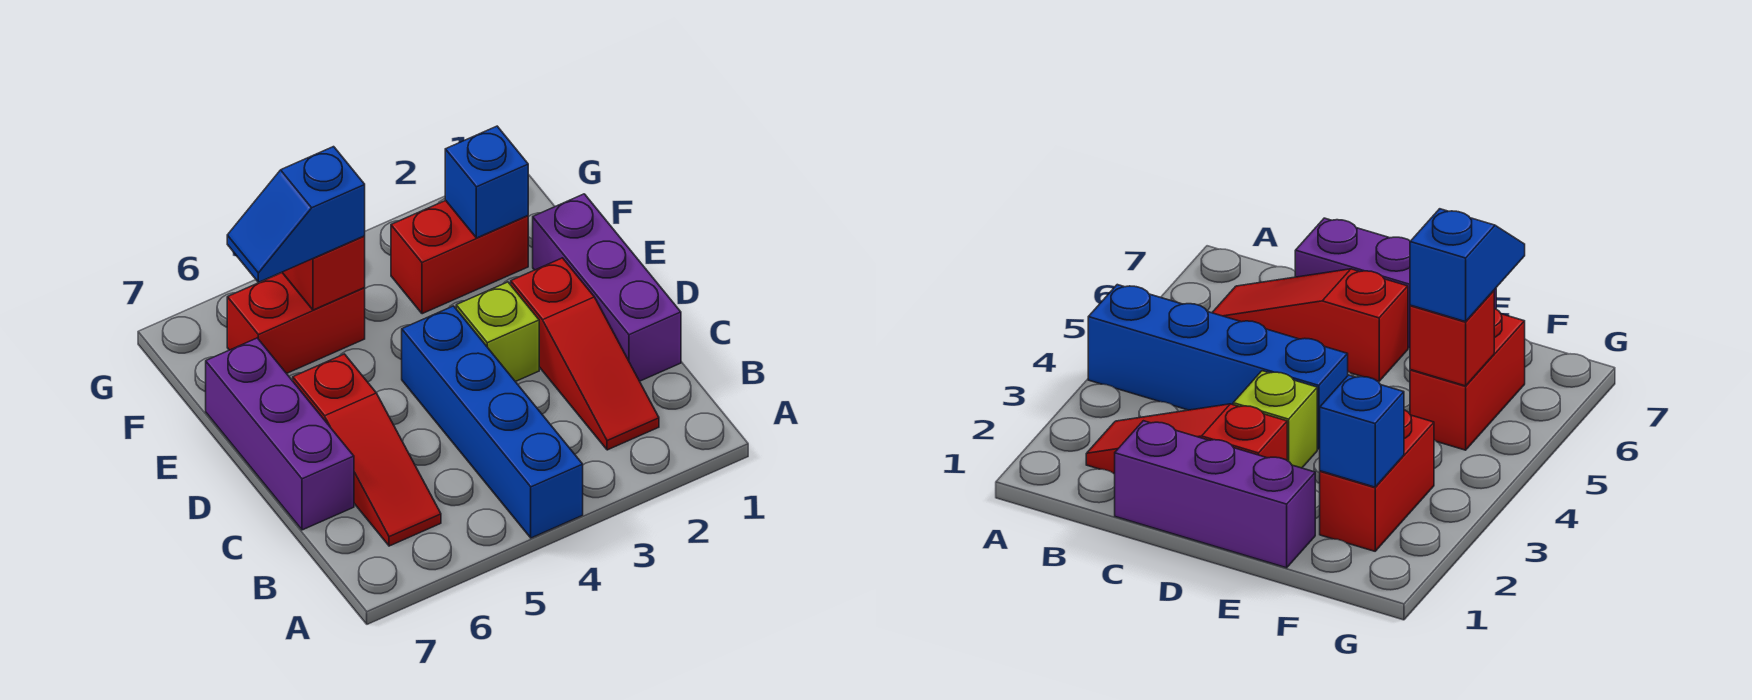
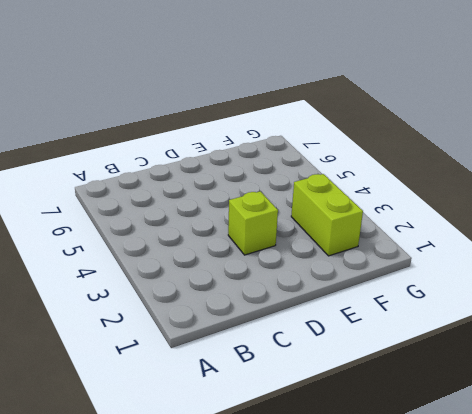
lime brick F2:F3 level 1 -> red brick F2:F3 level 1
none -> blue brick A4:D4 level 1
none -> red slope B2:D2 level 1 top D

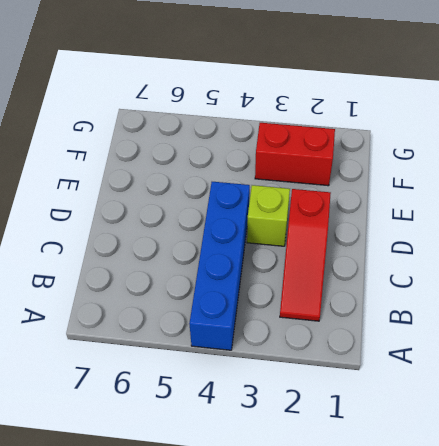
none -> red slope B6:D6 level 1 top D
none -> purple brick C1:E1 level 1

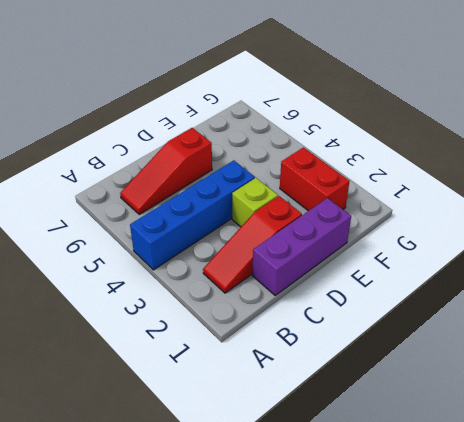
none -> purple brick C7:E7 level 1
none -> red brick F5:F6 level 1

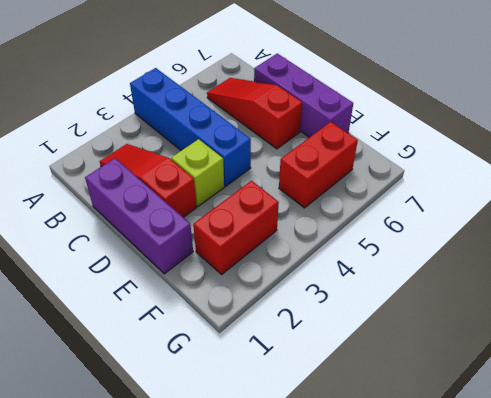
none -> blue brick F2 level 2
none -> red brick F5 level 2

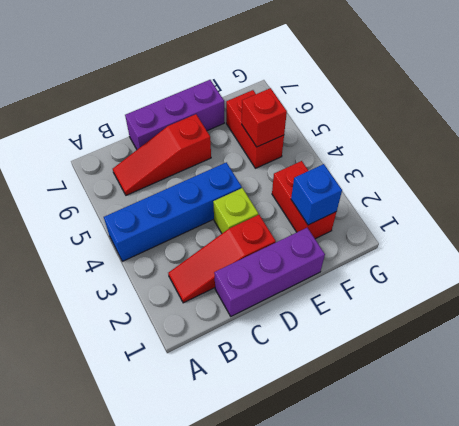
none -> blue slope F5:F6 level 3 top 5

